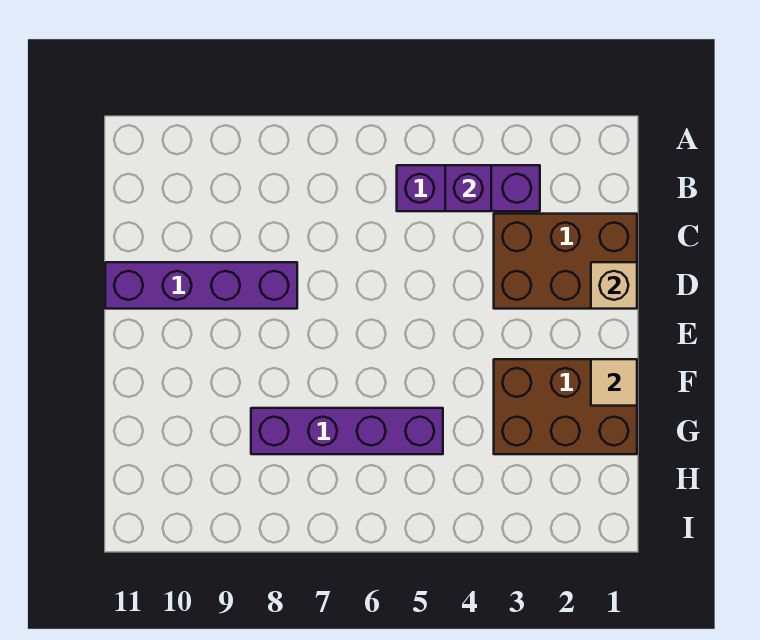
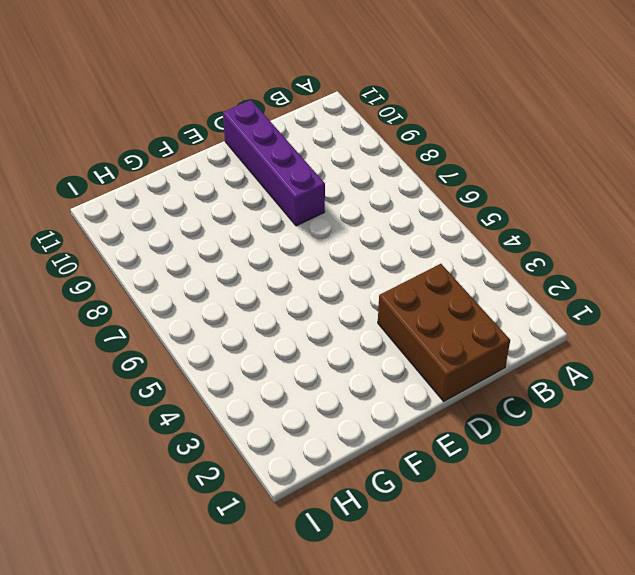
none -> purple brick B3:B5 level 1
none -> brown brick F1:G3 level 1

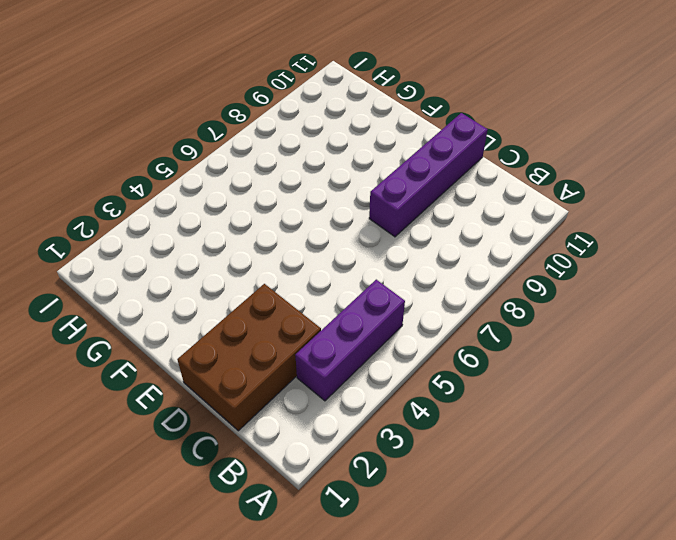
none -> brown brick F1:G3 level 1
none -> purple brick G5:G8 level 1

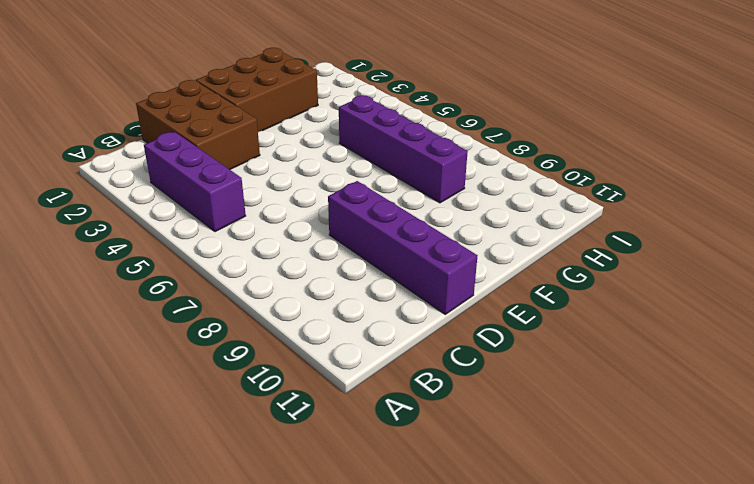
brown brick E1:G2 level 1 -> brown brick F1:G3 level 1
none -> purple brick B4 level 2
none -> tan brick D1 level 2

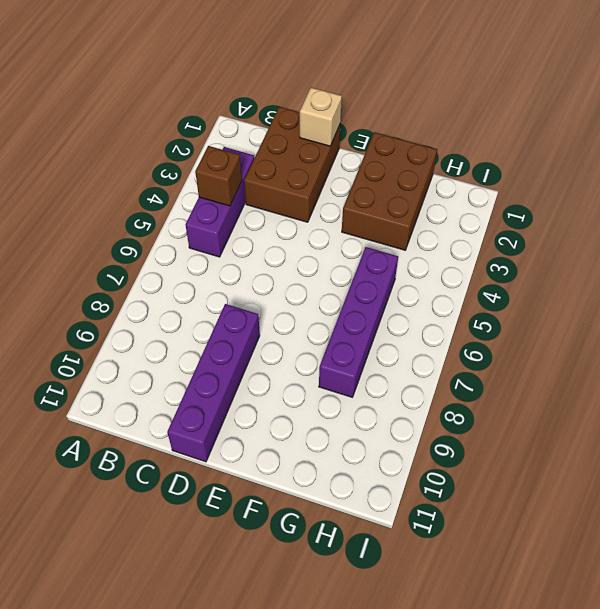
brown brick B4 level 2 -> purple brick B4 level 2
none -> tan tile F1 level 2

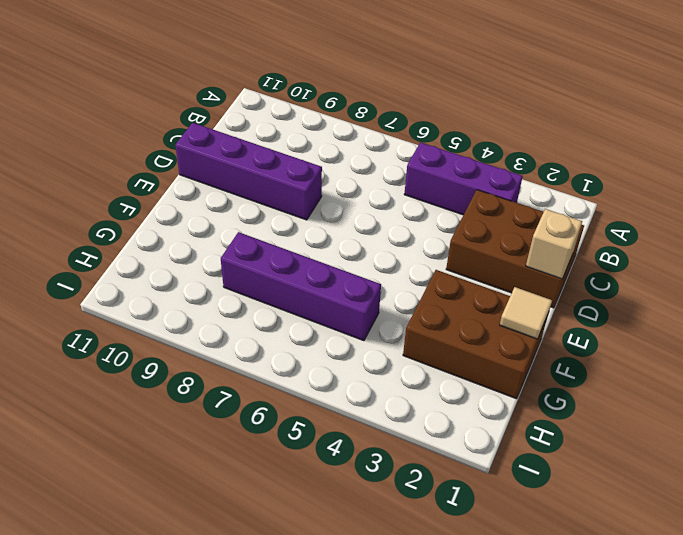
none -> purple brick B4 level 2

